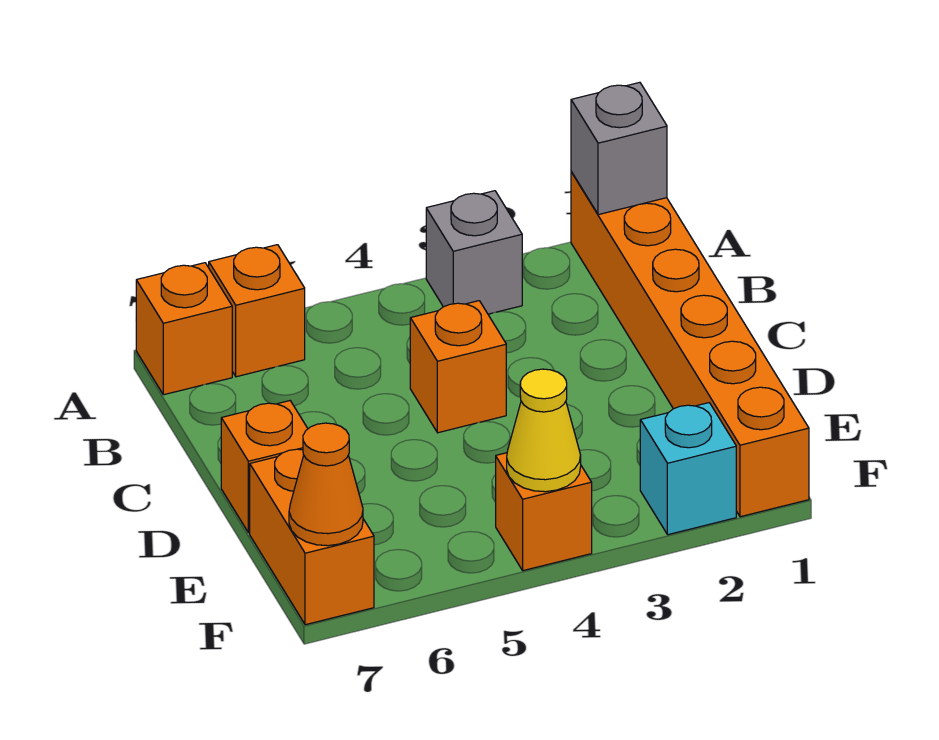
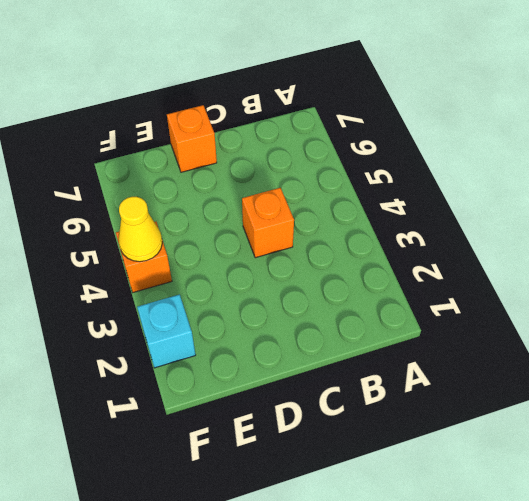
none -> orange brick A1:F1 level 1
none -> grey brick A3 level 1
none -> orange brick A6 level 1

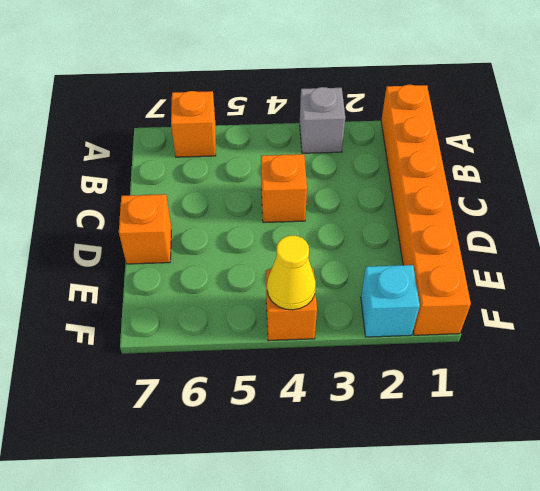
none -> orange brick A7 level 1
none -> orange brick E7:F7 level 1
none -> grey brick A1 level 2

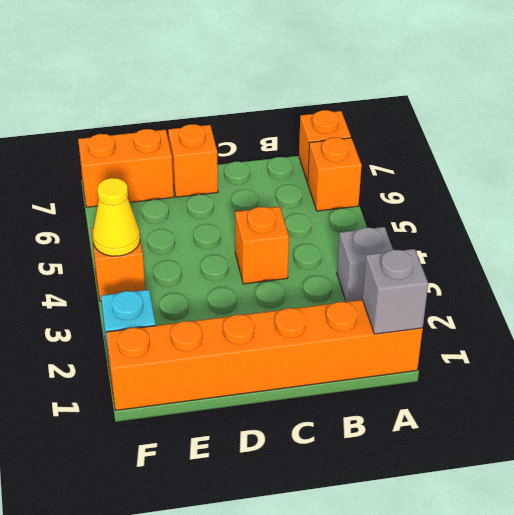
none -> orange cone F7 level 2

